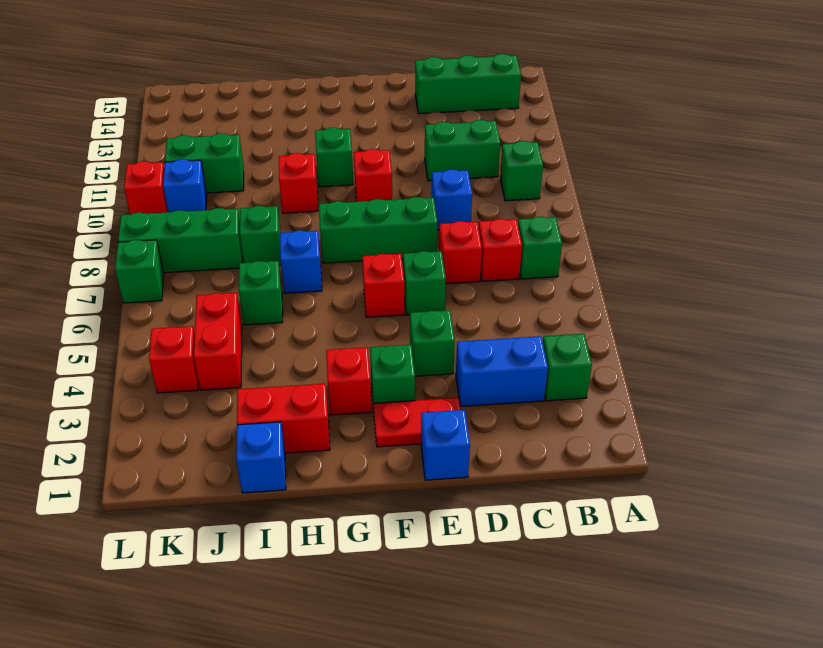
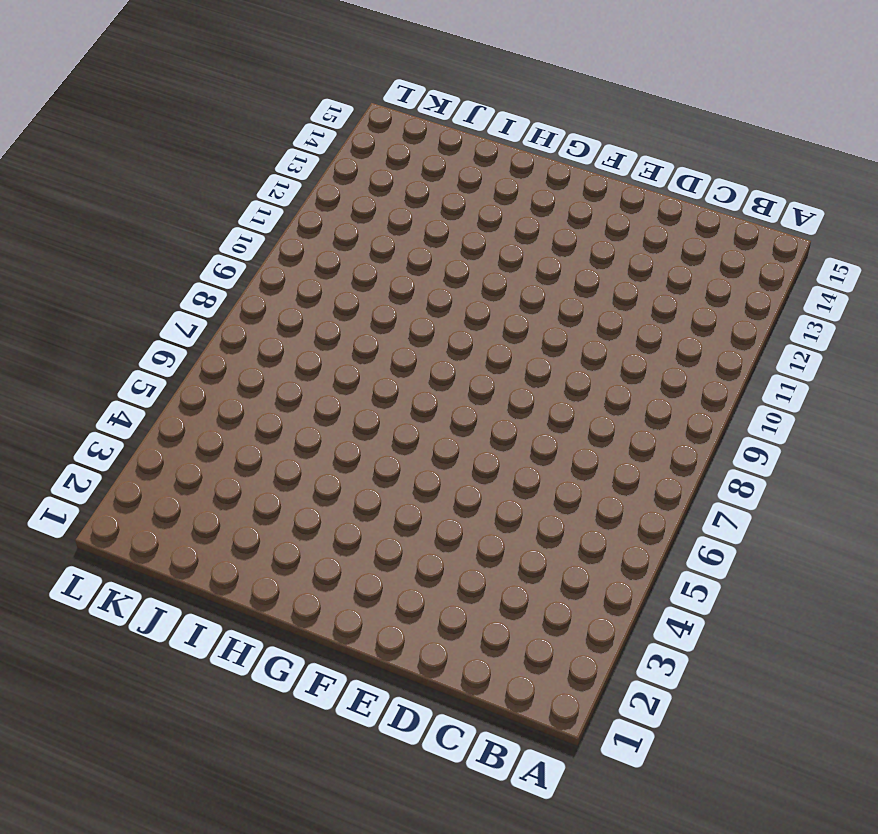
none -> green brick B3 level 1
none -> green brick B7 level 1
none -> green brick B10 level 1
none -> green brick B14:D14 level 1

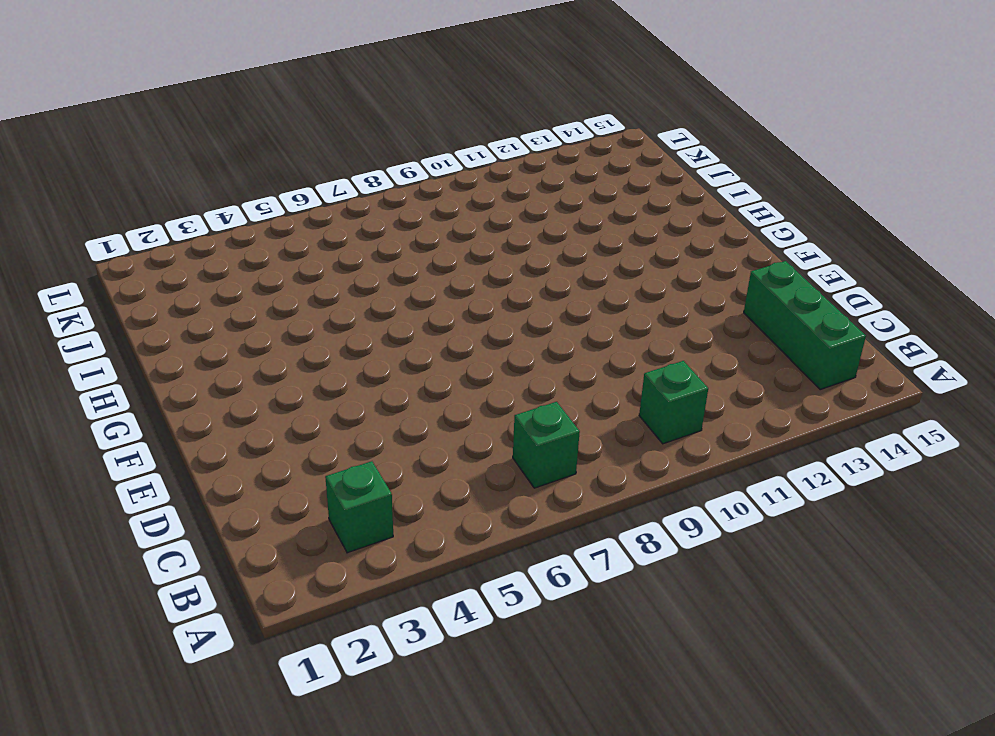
none -> blue brick C3:D3 level 1
none -> red brick C7 level 1
none -> green brick C11:D11 level 1
none -> red brick D7 level 1

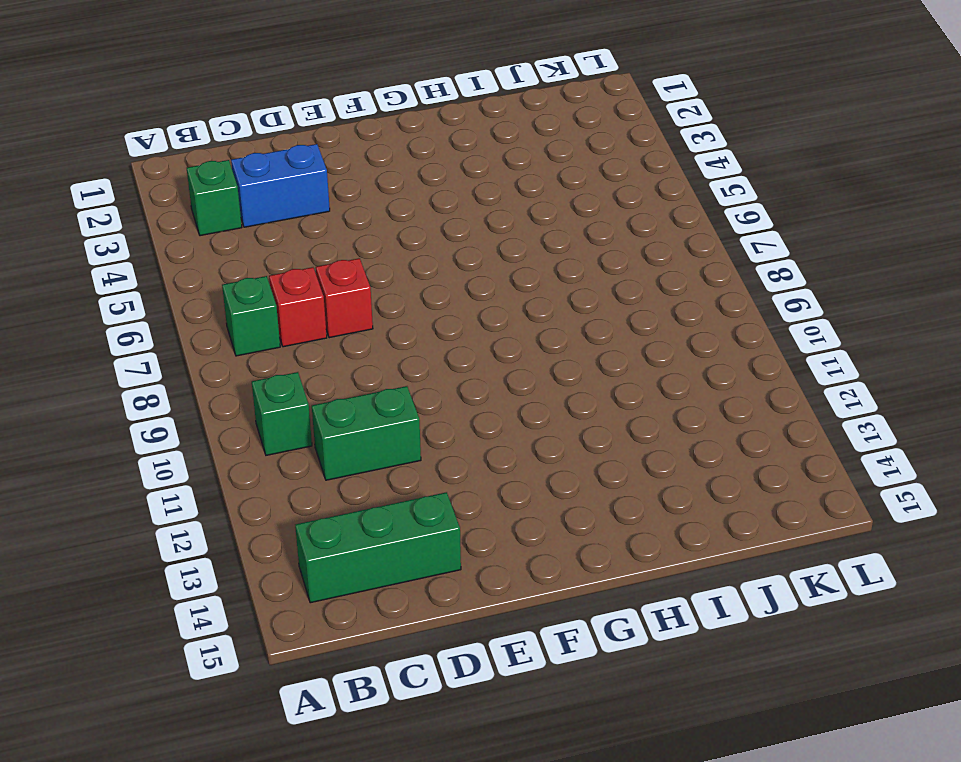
none -> blue brick D9 level 1
none -> blue brick E1 level 1
none -> red plate E2:F2 level 1
none -> green brick E4 level 1

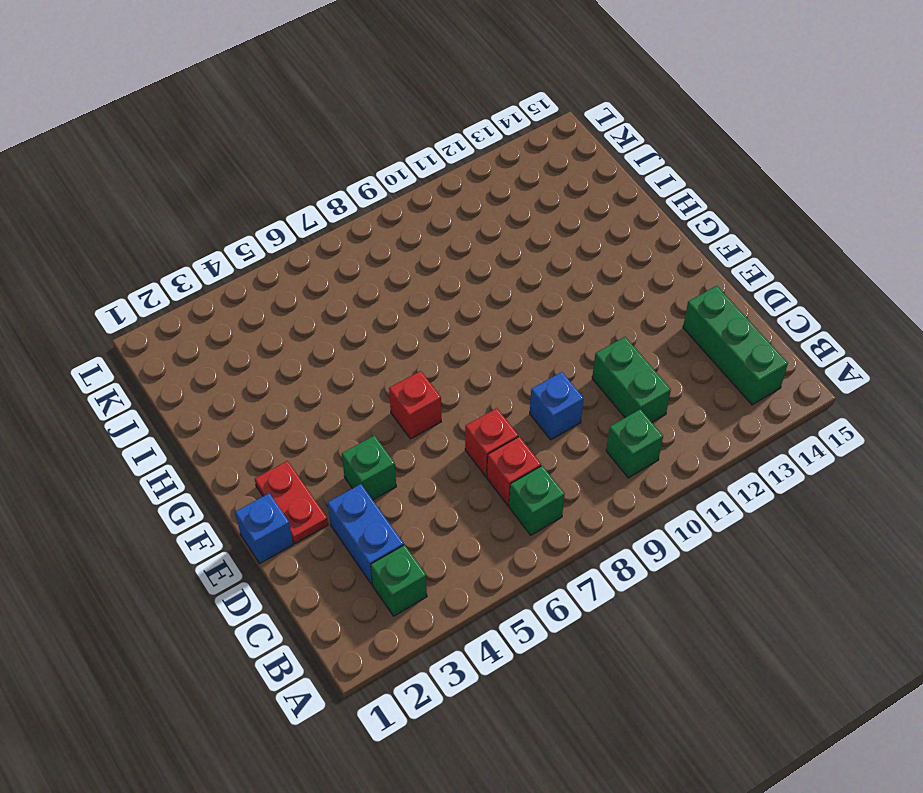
none -> green brick E6 level 1
none -> green brick E8:G8 level 1
none -> green brick F3 level 1
none -> red brick F10 level 1

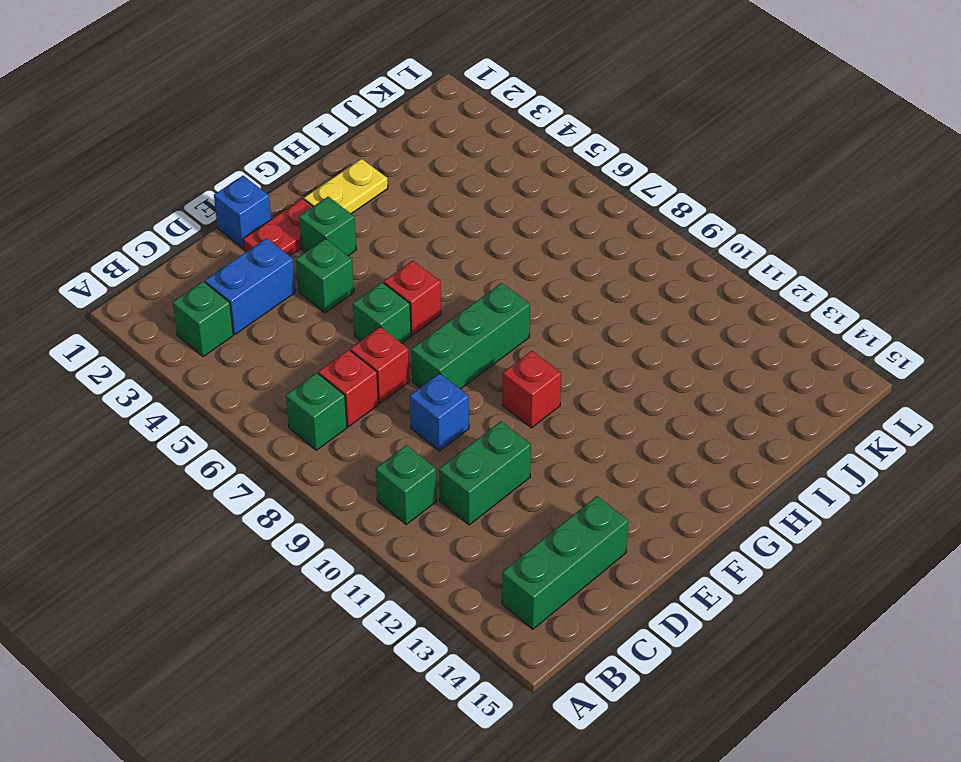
yellow plate G2:H2 level 1 -> red brick H2:I2 level 1
none -> red brick G3 level 1
none -> green brick G11 level 1
none -> blue brick H7 level 1
none -> red brick H10 level 1

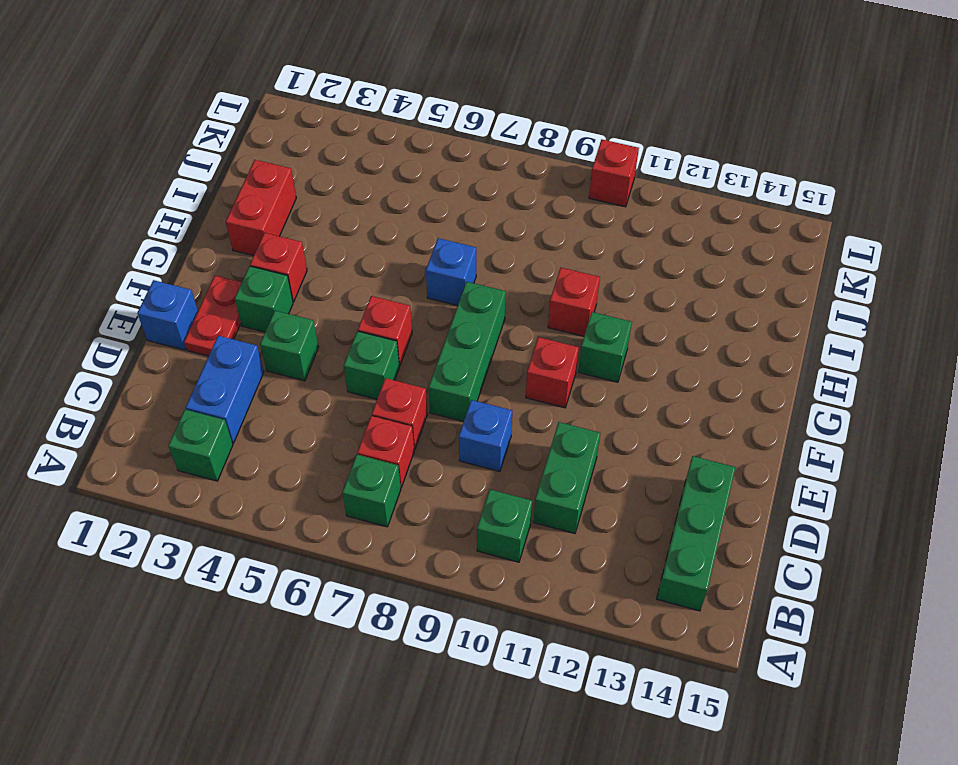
none -> blue brick I1 level 1
none -> green brick I6 level 1
none -> green brick I8 level 1
none -> red brick J4:J5 level 1

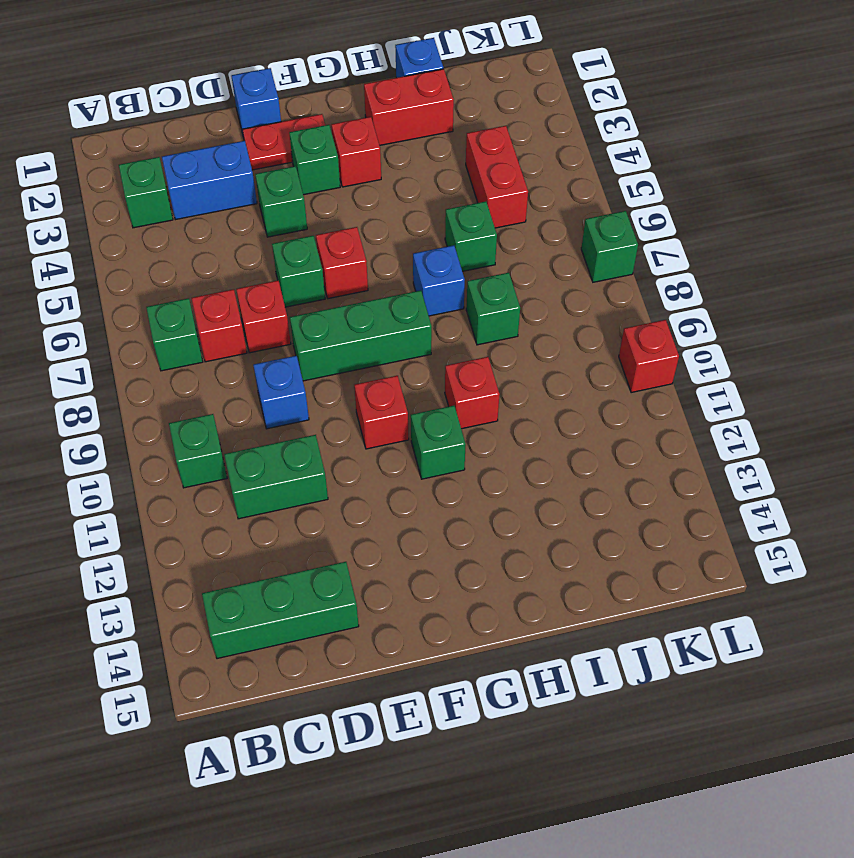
none -> green brick J8:L8 level 1
none -> green brick J11:K11 level 1
none -> red brick K4 level 1
none -> blue brick K10 level 1

